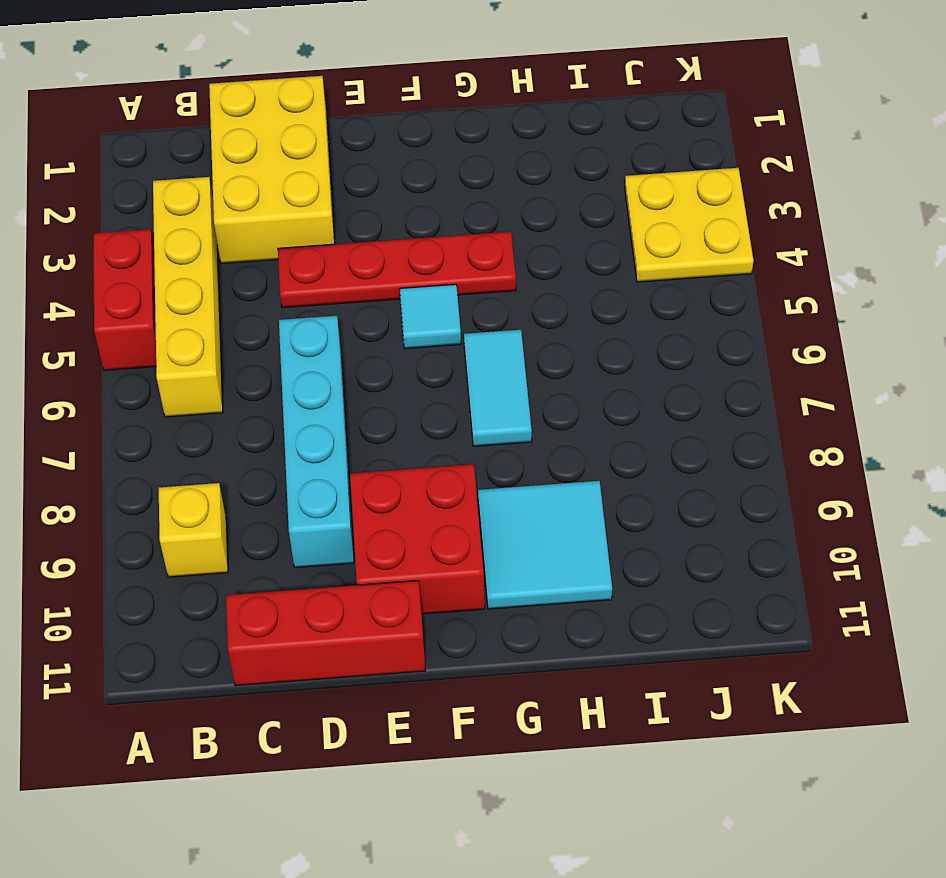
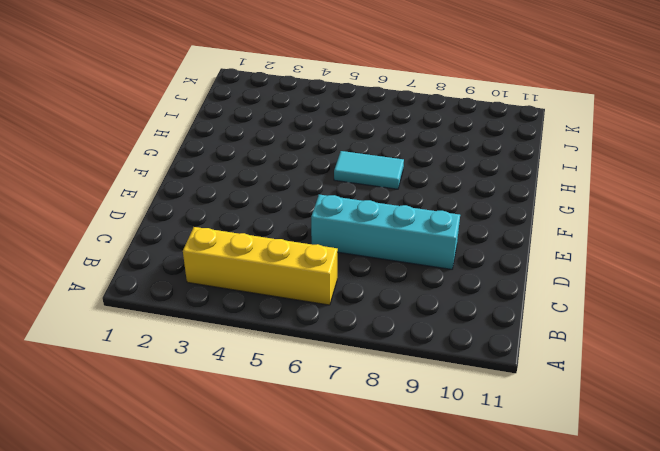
none -> red brick A4:A5 level 1
none -> yellow brick B9 level 1
none -> yellow brick C1:D3 level 1

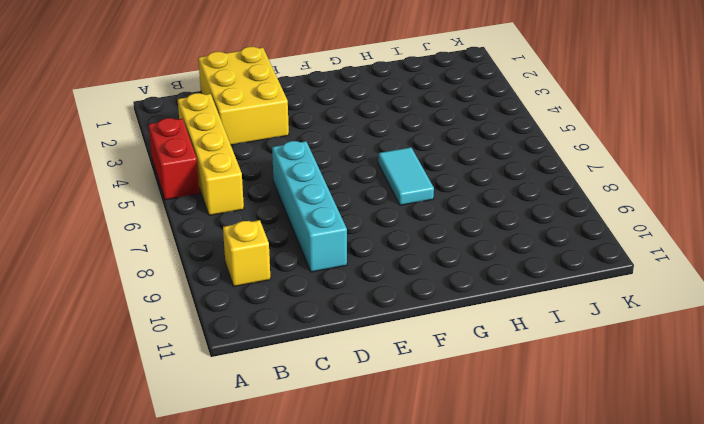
none -> red brick C11:E11 level 1
none -> red plate D4:G4 level 1
none -> red brick E9:F10 level 1

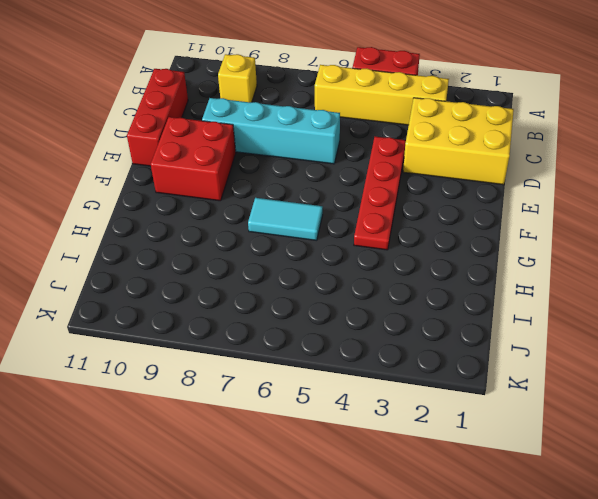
none -> cyan tile F5 level 1
none -> cyan tile G9:H10 level 1
none -> yellow plate J3:K4 level 1

